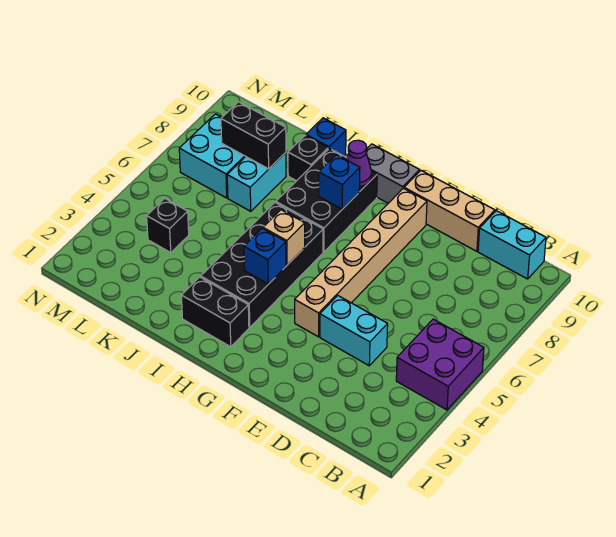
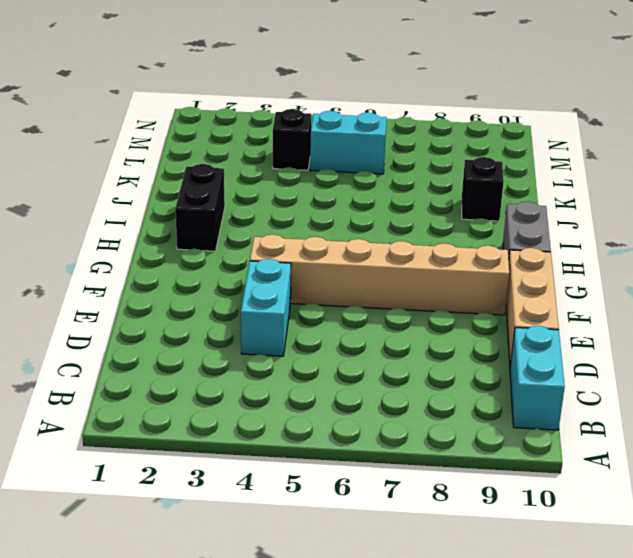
cyan brick L5:L6 level 1 -> cyan brick K7:K8 level 1
none -> purple brick A4:B5 level 1
none -> black brick H3:I6 level 1
none -> black brick H7:I9 level 1

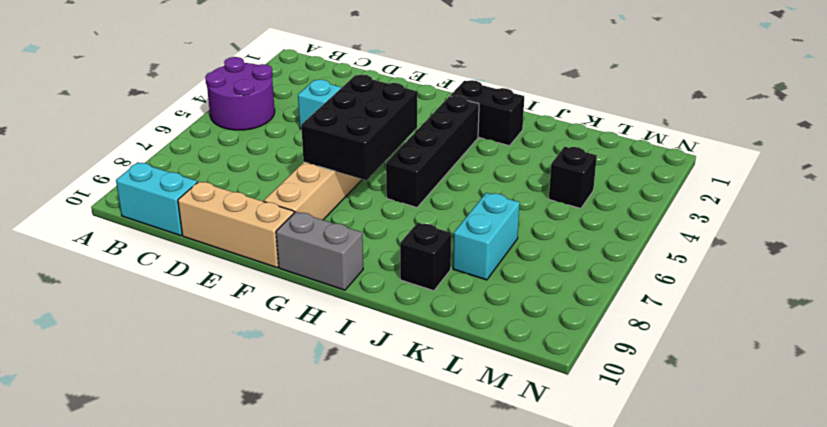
purple round brick A4:B5 level 1 -> purple brick A4:B5 level 1
black brick F5:G7 level 2 -> black brick H7:I9 level 1
black brick H3:H6 level 1 -> black brick H3:I6 level 1
none -> blue brick J10 level 1
none -> cyan brick L7:M8 level 1
none -> blue brick H4 level 2

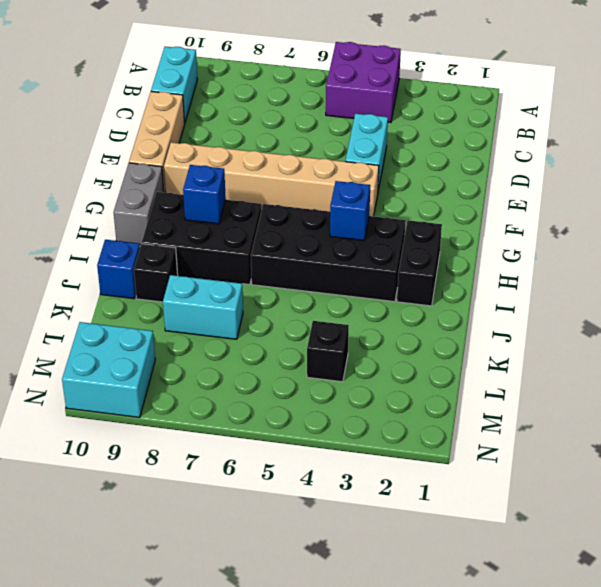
cyan brick M9:N10 level 1 -> cyan brick L7:M8 level 1
none -> tan brick H5 level 2
none -> purple cone H9 level 2
none -> black brick K8:L8 level 2

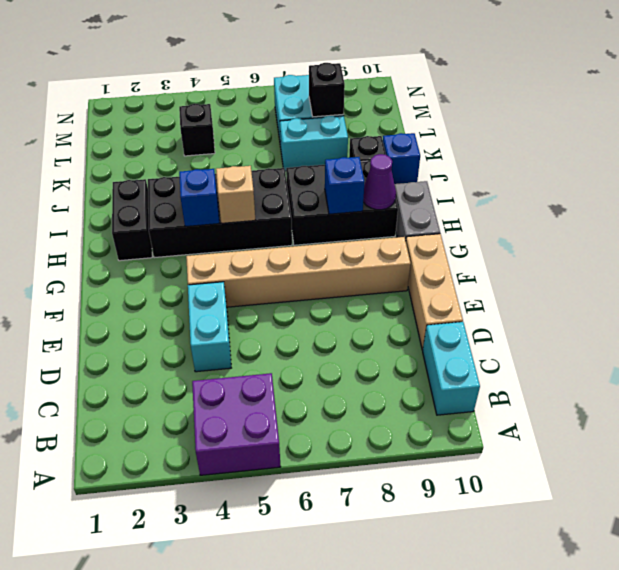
black brick L8 level 2 -> black brick K8:L8 level 2

